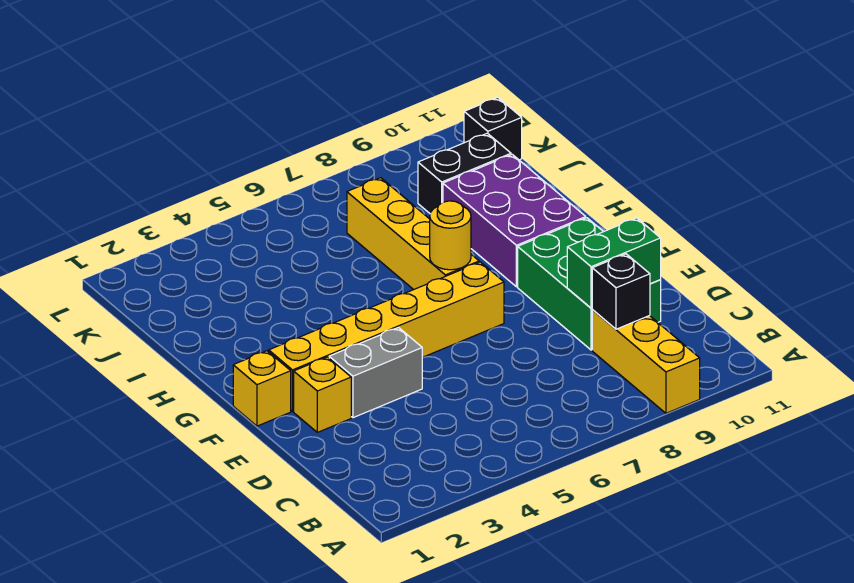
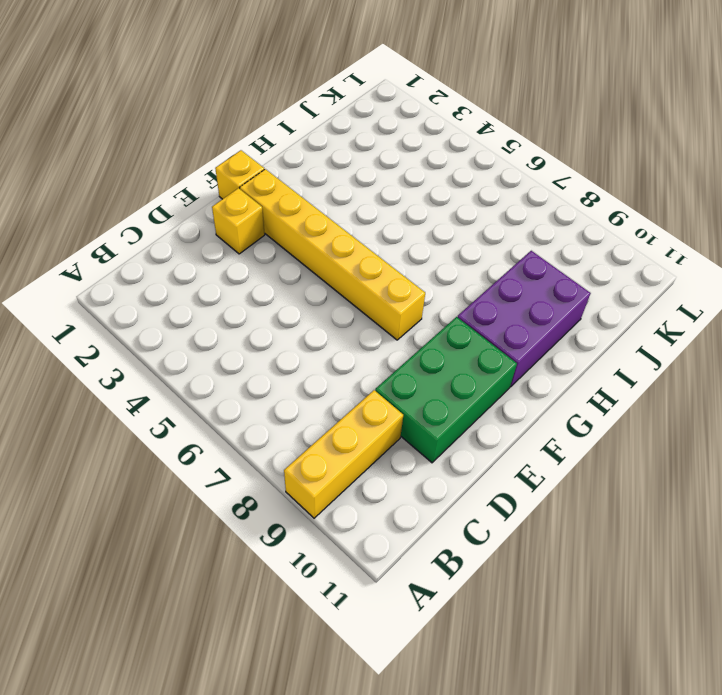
none -> grey brick E3:E4 level 1
none -> yellow brick G7:J7 level 1
none -> black brick J9:J10 level 1

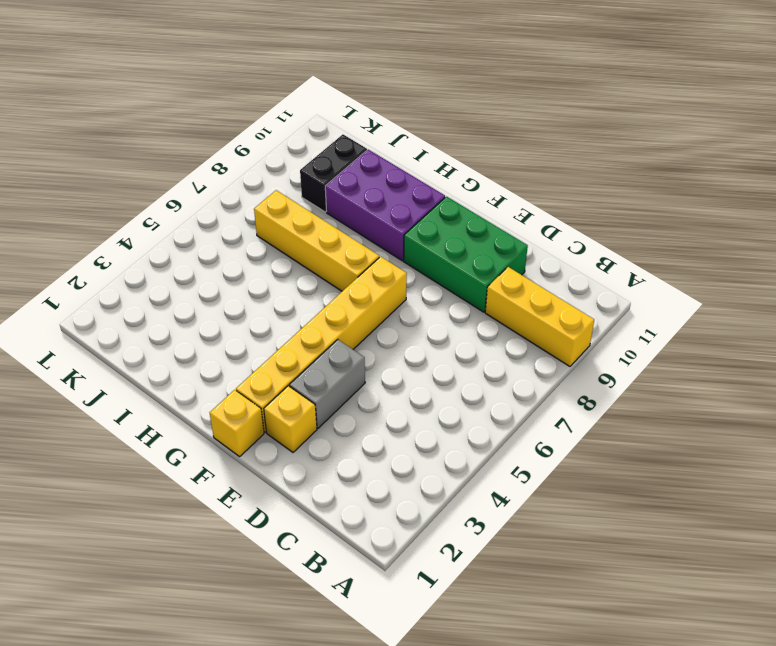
none -> black brick K11 level 1
none -> black brick C9 level 2
none -> green brick D9:D10 level 2

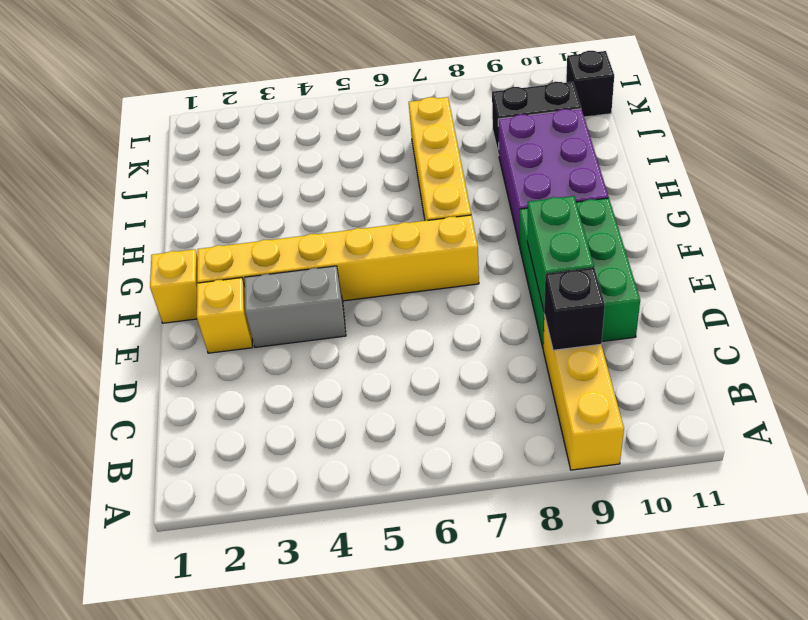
green brick D9:E9 level 2 -> green brick D9:D10 level 2
none -> yellow round brick G7 level 2

